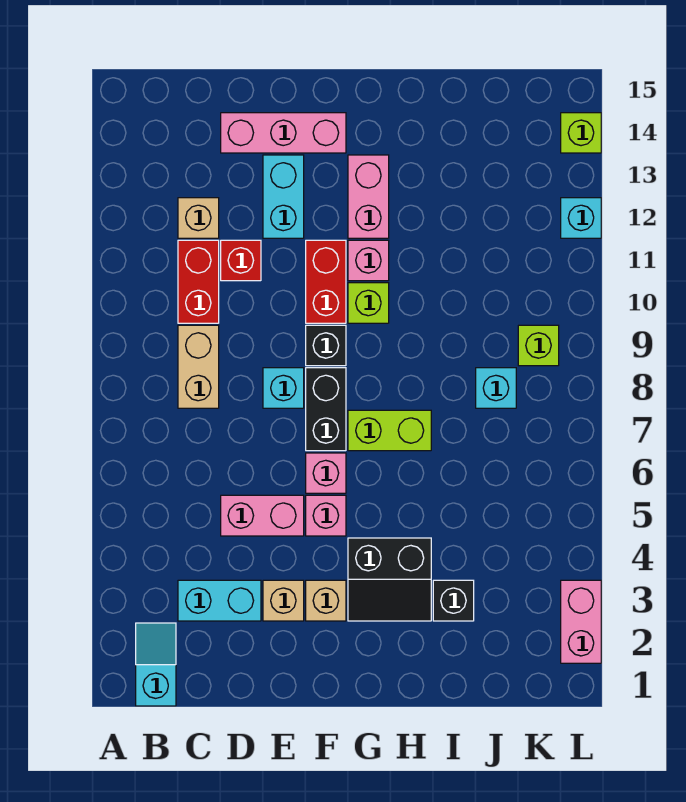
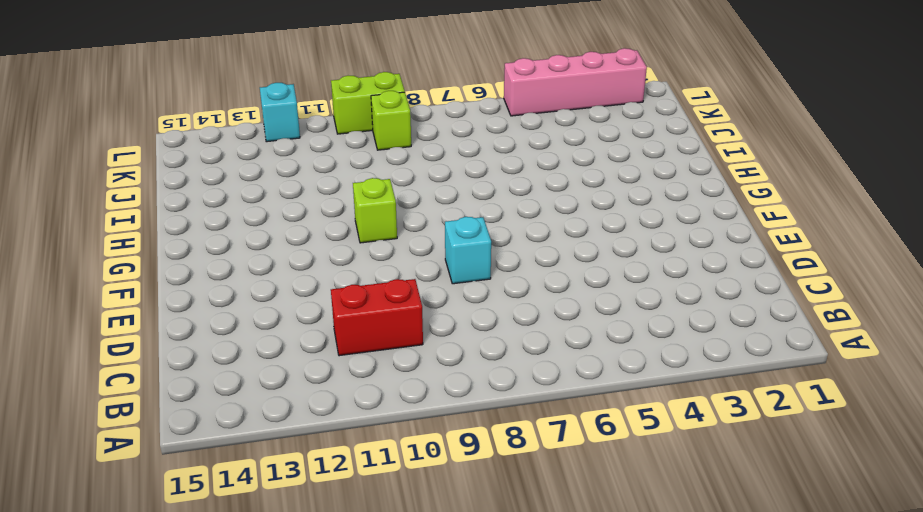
pink brick L2:L5 level 1 -> pink brick L2:L3 level 1
lime brick L9:L10 level 1 -> lime brick G7:H7 level 1
none -> cyan slope B1:B2 level 1 top 1
none -> cyan brick C3:D3 level 1
none -> tan brick C8:C9 level 1

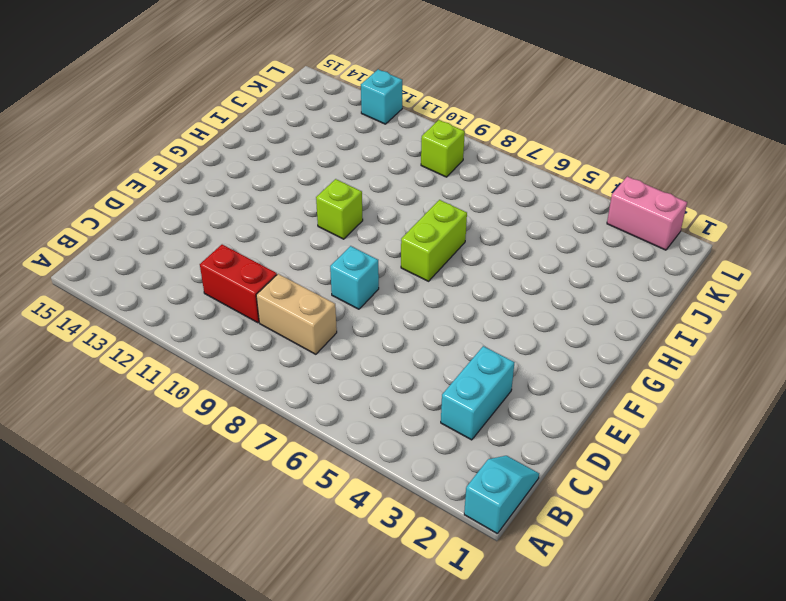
cyan slope A1:B1 level 1 top A -> cyan slope B1:B2 level 1 top 1
none -> tan brick C12 level 1
none -> pink brick D5:E5 level 1
none -> red brick D11 level 1

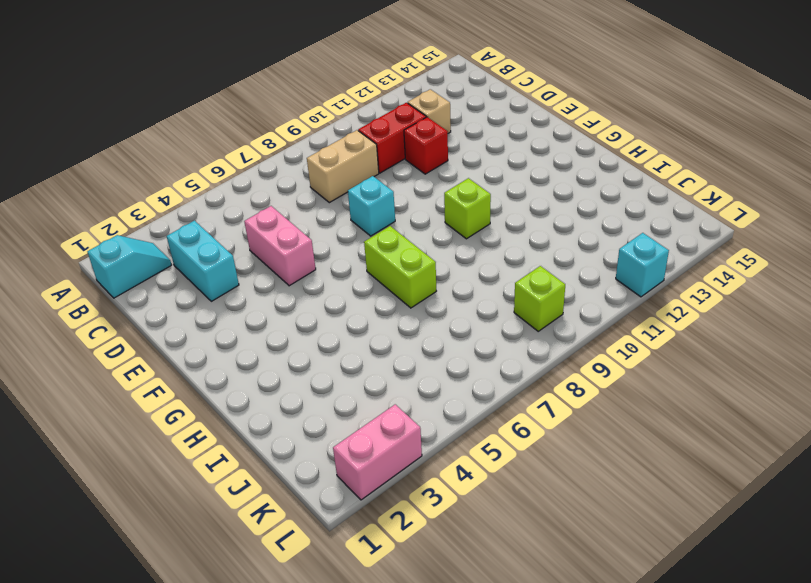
none -> pink brick D14:F14 level 1
none -> tan brick E3 level 1
none -> cyan brick E12:E13 level 1

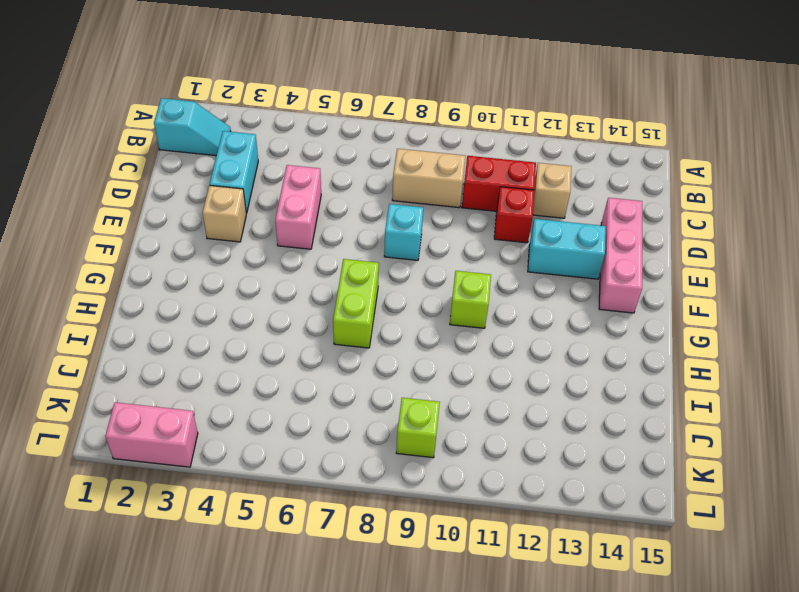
none -> tan brick F3 level 1
none -> pink brick F5 level 1
none -> pink brick F6 level 1

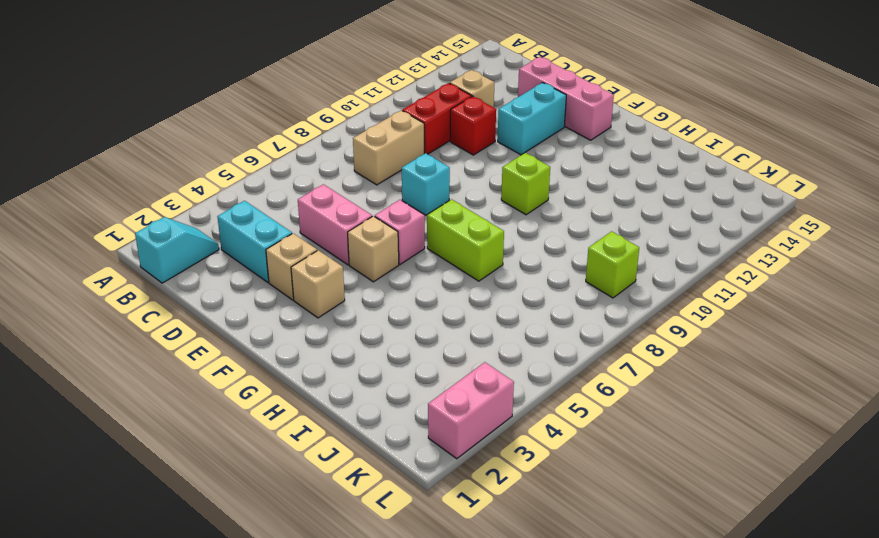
tan brick F5 level 1 -> pink brick F5 level 1
none -> black brick F7:F8 level 1
none -> black brick F9 level 1
none -> red brick F10:F11 level 1

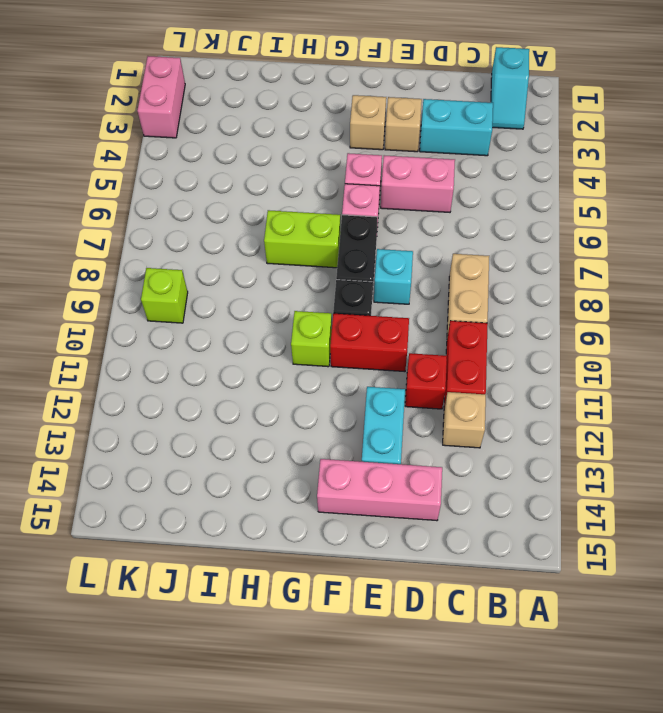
red brick E10:F10 level 1 -> red brick F10:F11 level 1
none -> black slope G3:H4 level 1 top 4
none -> pink brick G11 level 1
none -> pink brick G12:G13 level 1

